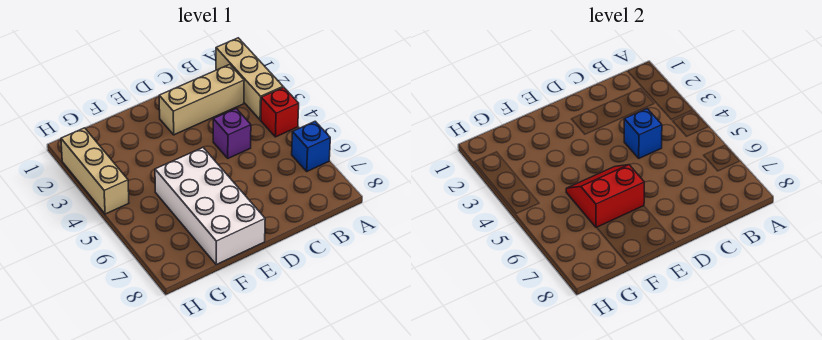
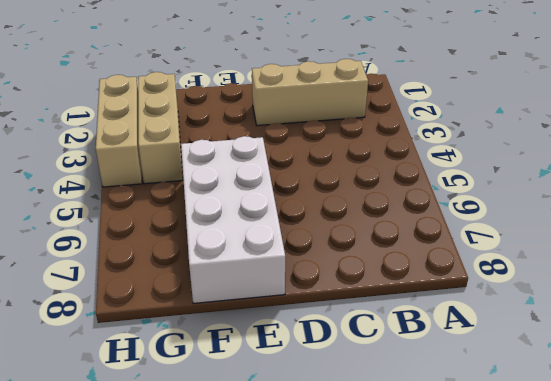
tan brick G2:G4 level 1 -> tan brick A1:A3 level 1
none -> red brick A4 level 1
none -> blue brick A6 level 1

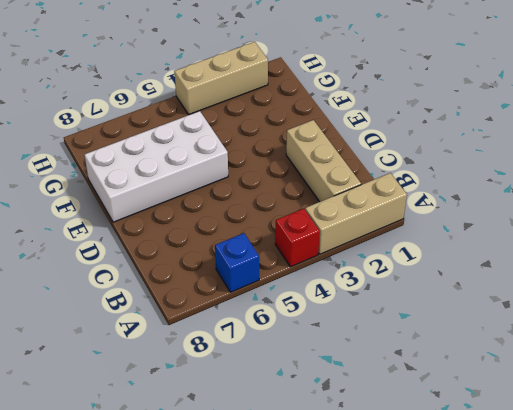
none -> purple brick C4 level 1
none -> blue brick C4 level 2

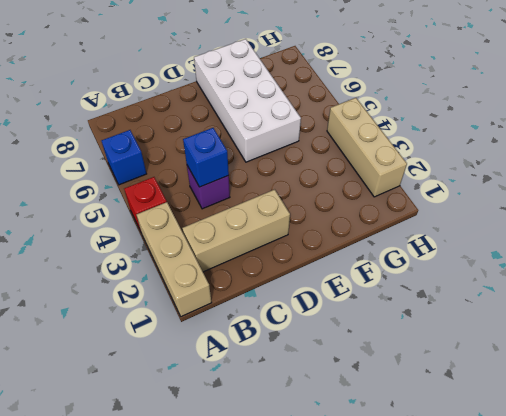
none -> red slope E5:F6 level 2 top 6

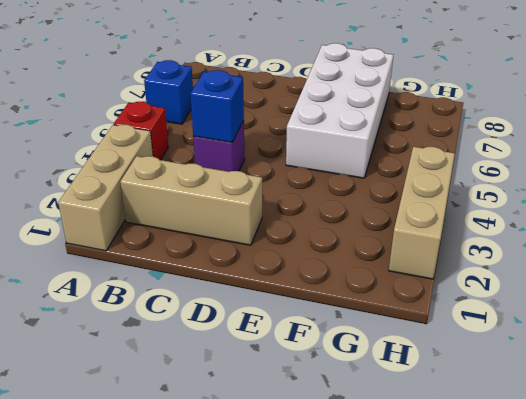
none -> red slope E5:F6 level 2 top 6

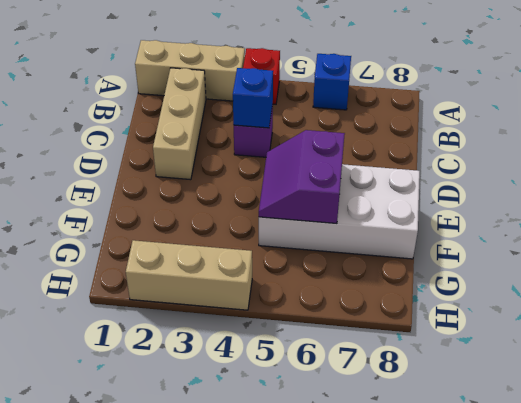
purple slope E5:F6 level 2 top 6 -> red slope E5:F6 level 2 top 6

